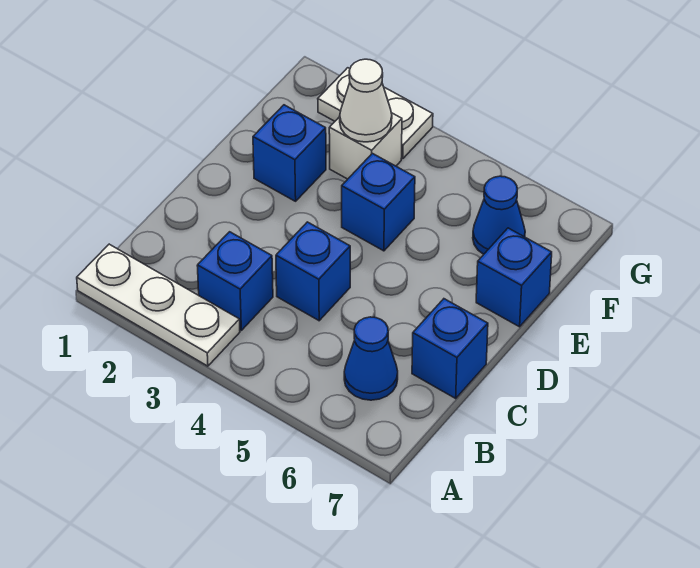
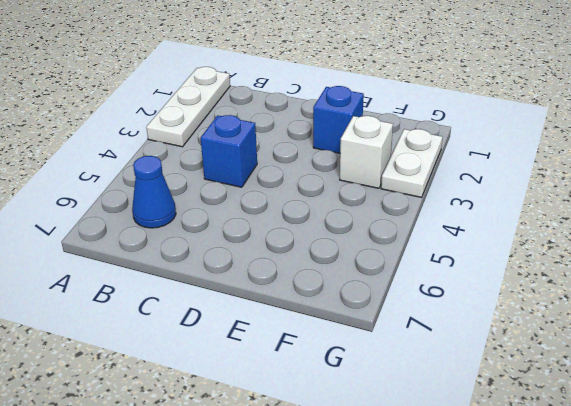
none -> blue brick B3 level 1
none -> blue brick C7 level 1
none -> blue brick E4 level 1

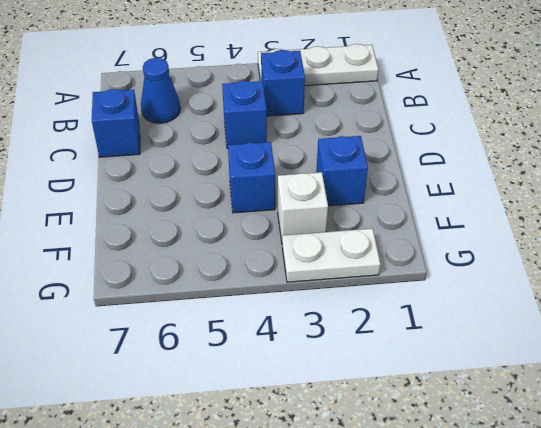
none -> blue brick E7 level 1
none -> blue cone F6 level 1
none -> white cone F3 level 2

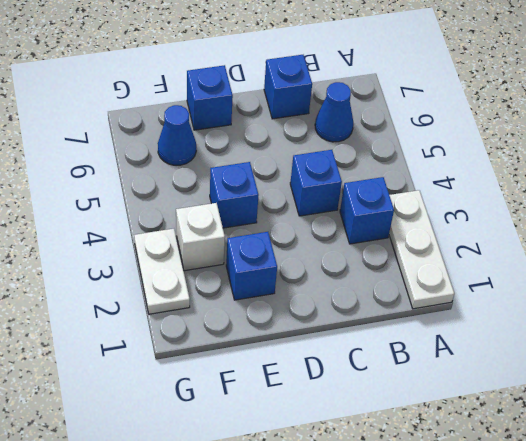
none -> white cone F3 level 2

